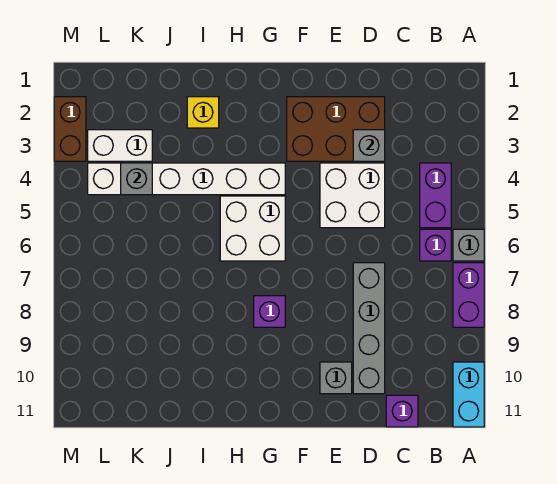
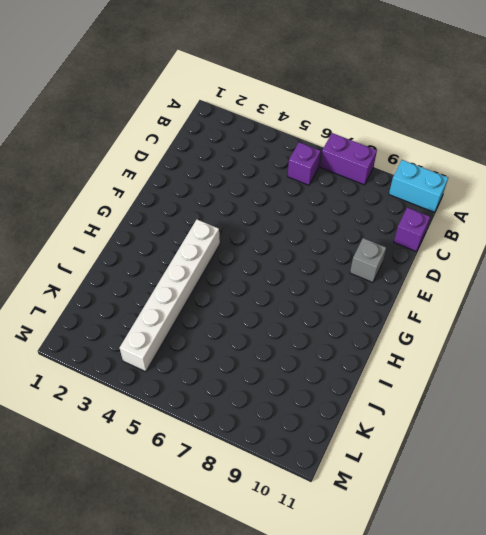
none -> grey brick A6 level 1
none -> purple brick B4:B5 level 1
none -> brown brick D2:F3 level 1

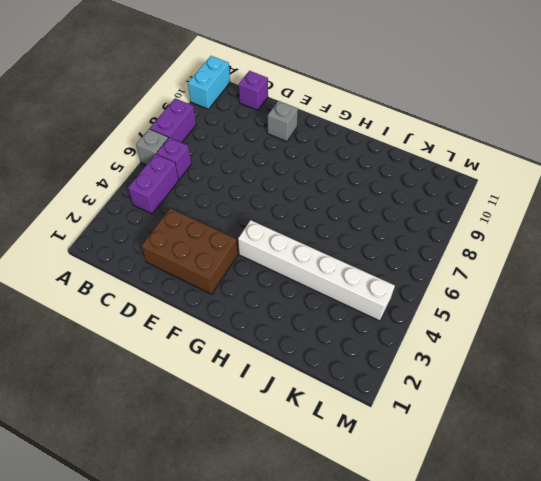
none -> white brick D4:E5 level 1
none -> grey brick D7:D10 level 1
none -> white brick G5:H6 level 1

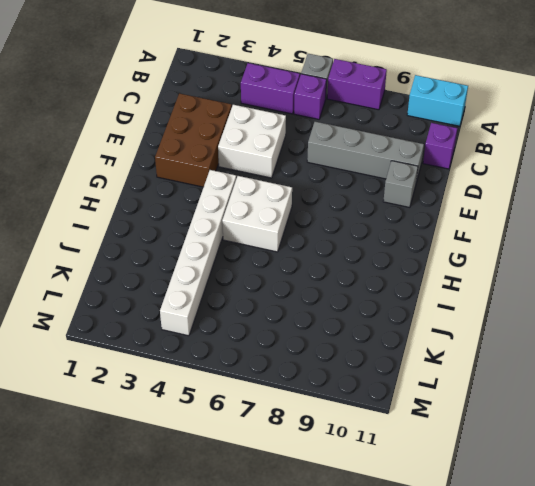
none -> purple brick G8 level 1
none -> yellow brick I2 level 1
none -> white brick K3:L3 level 1

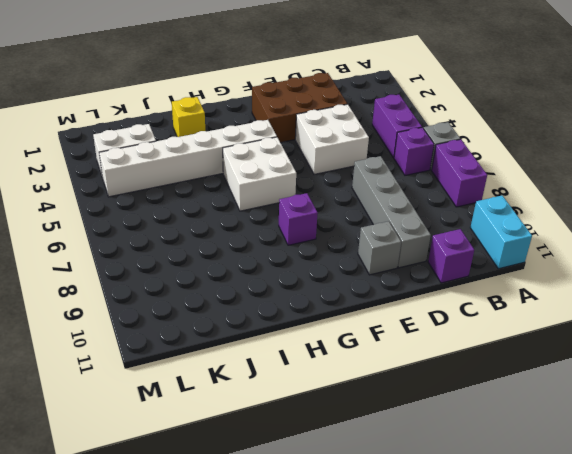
none -> brown brick M2:M3 level 1
none -> grey brick D3 level 2
none -> grey brick K4 level 2

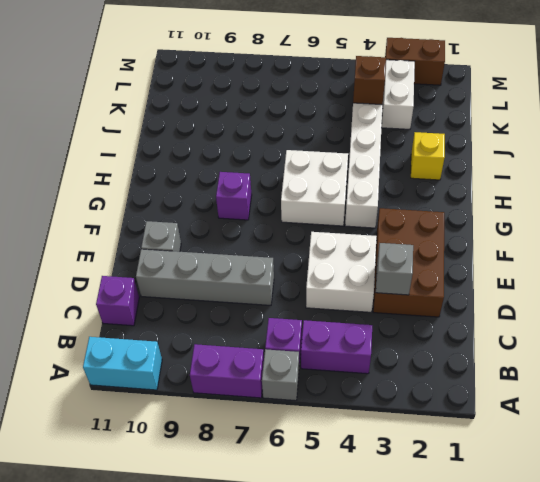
brown brick K4 level 2 -> grey brick K4 level 2

